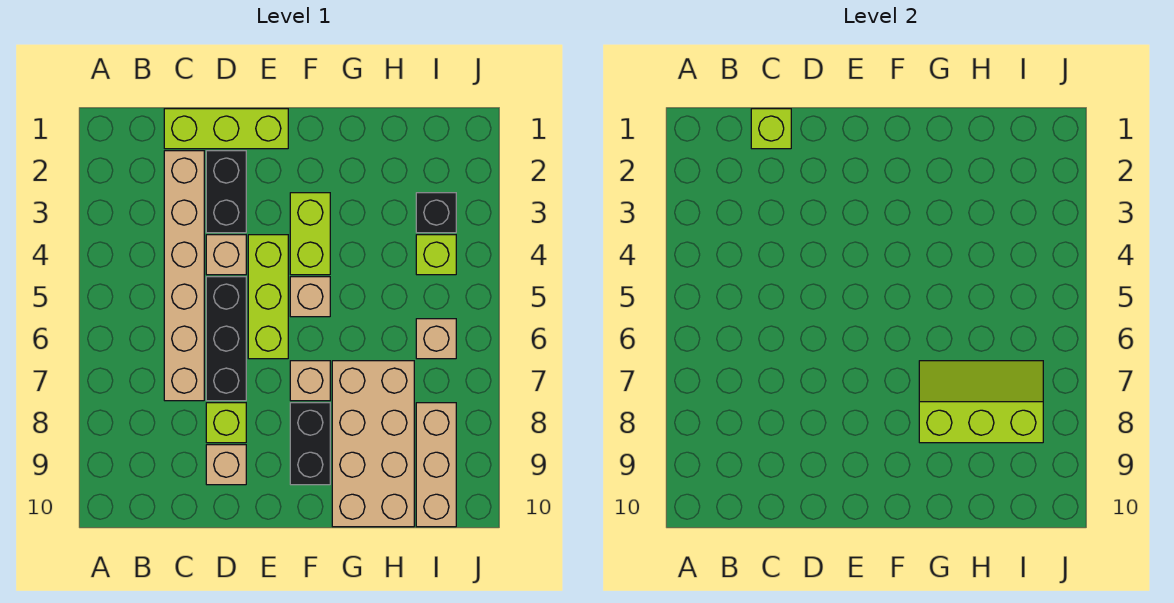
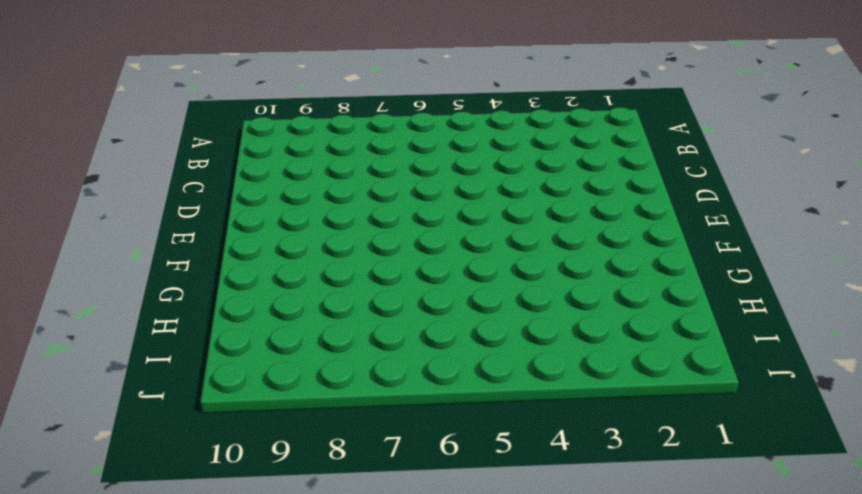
none -> lime brick C1:E1 level 1
none -> tan brick C2:C7 level 1
none -> black brick D2:D3 level 1

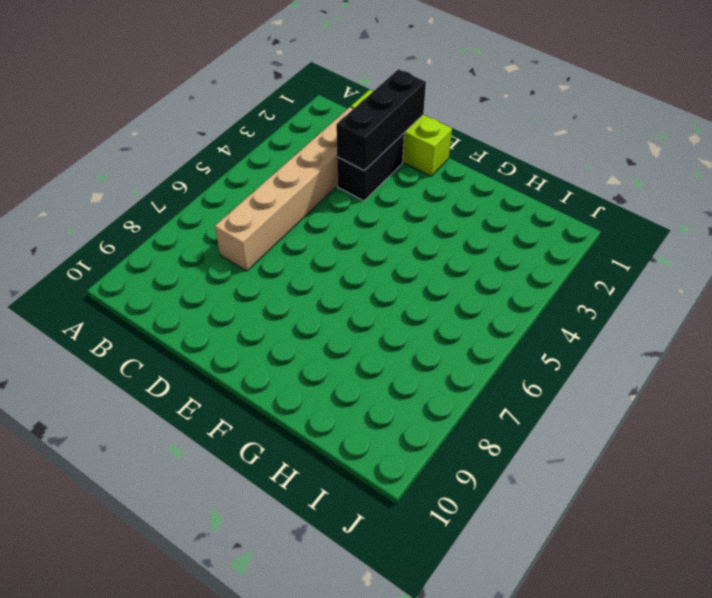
black brick D1:D3 level 2 -> black brick D5:D7 level 1
none -> tan brick D4 level 1
none -> lime brick D8 level 1
none -> tan brick D9 level 1

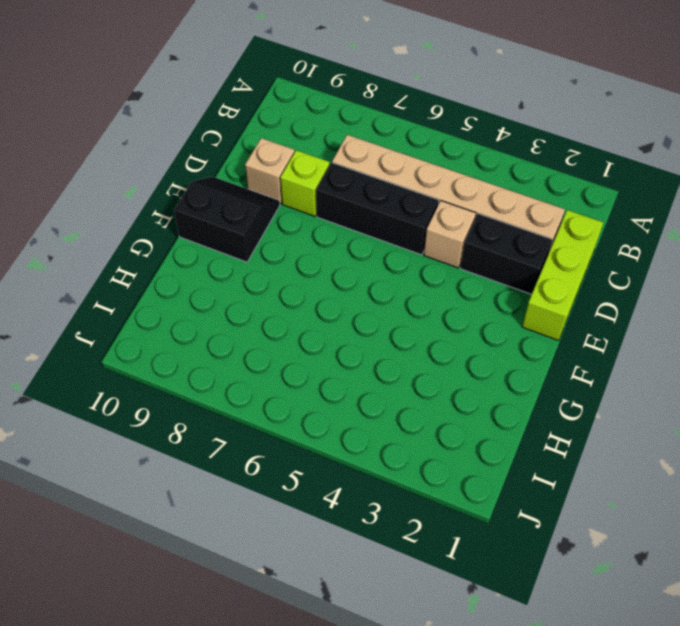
black slope E9:F10 level 1 top F -> black brick F8:F9 level 1
none -> lime brick E4:E6 level 1
none -> lime brick F3:F4 level 1
none -> tan brick F5 level 1

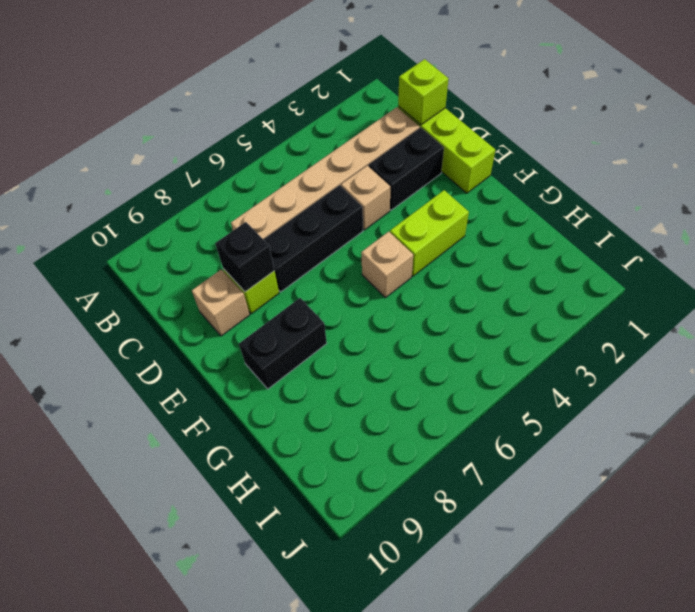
black brick D8 level 2 -> black brick I3 level 1
none -> lime brick E4:E6 level 1
none -> tan brick F7 level 1
none -> tan brick G7:H10 level 1

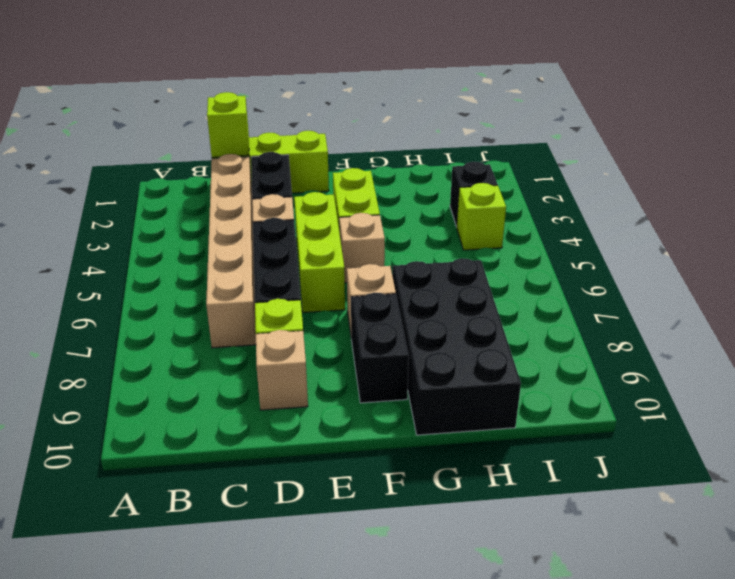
black brick G7:H10 level 1 -> tan brick G7:H10 level 1
none -> tan brick I6 level 1
none -> tan brick I8:I10 level 1
none -> lime slope G7:I8 level 2 top 8

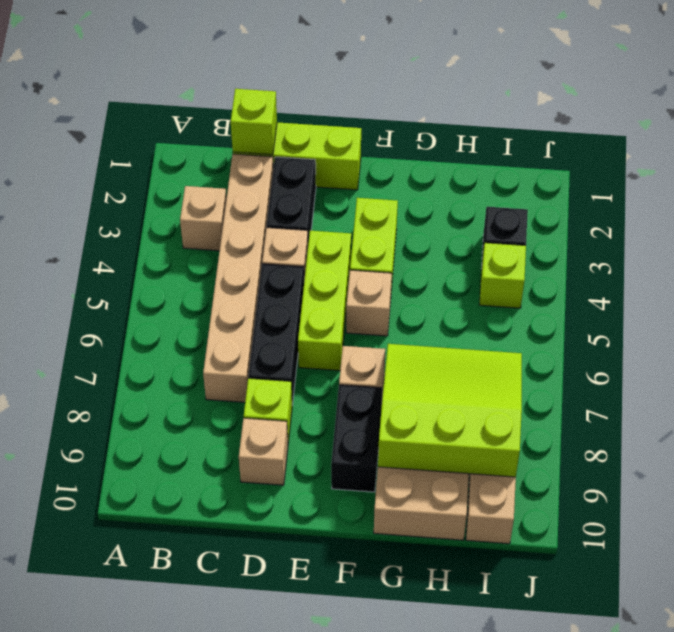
tan brick B3 level 1 -> tan brick I6 level 1
lime slope G7:I9 level 2 top 9 -> lime slope G7:I8 level 2 top 8

